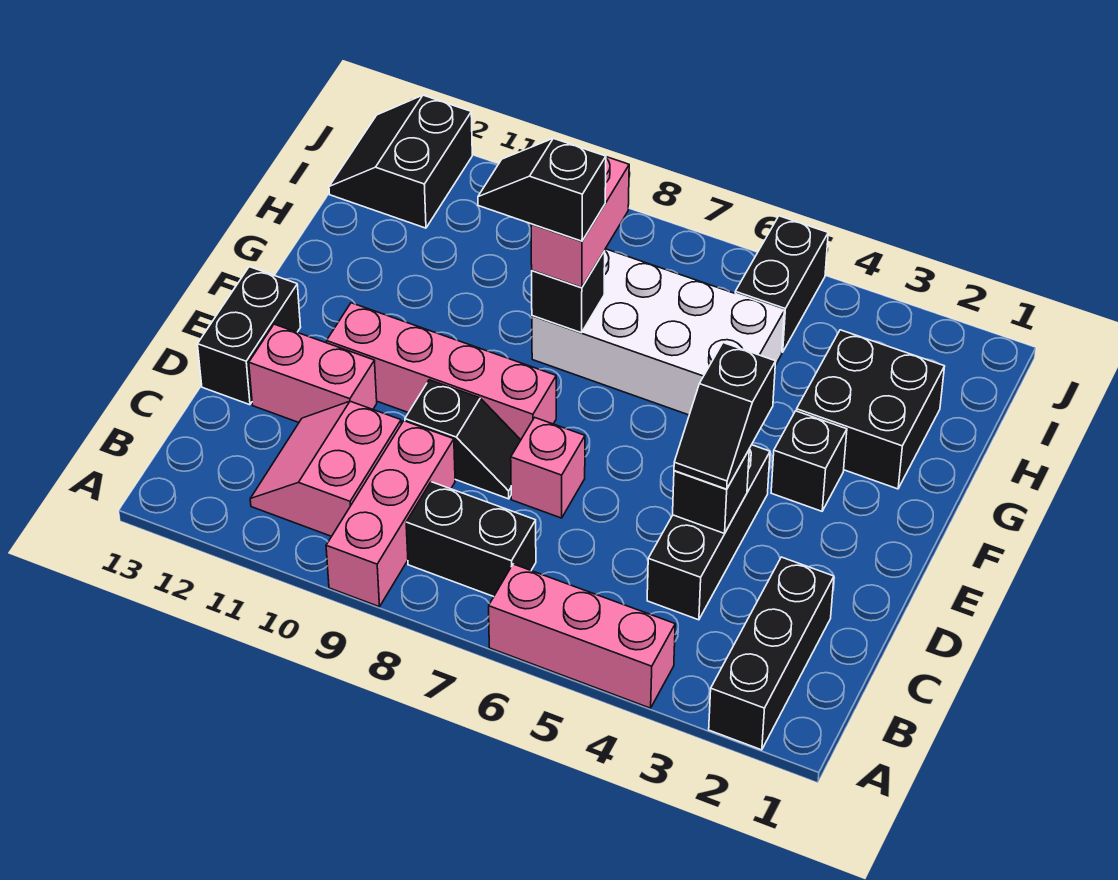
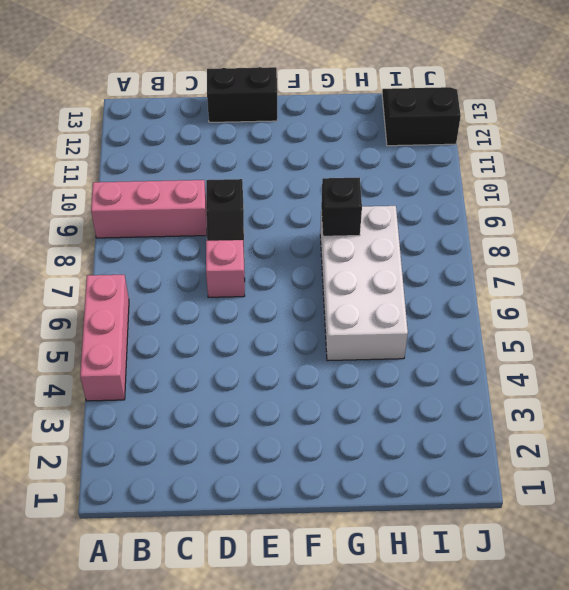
none -> black brick A2:C2 level 1
none -> black brick B7:B8 level 1
none -> pink slope B10:C11 level 1 top 10

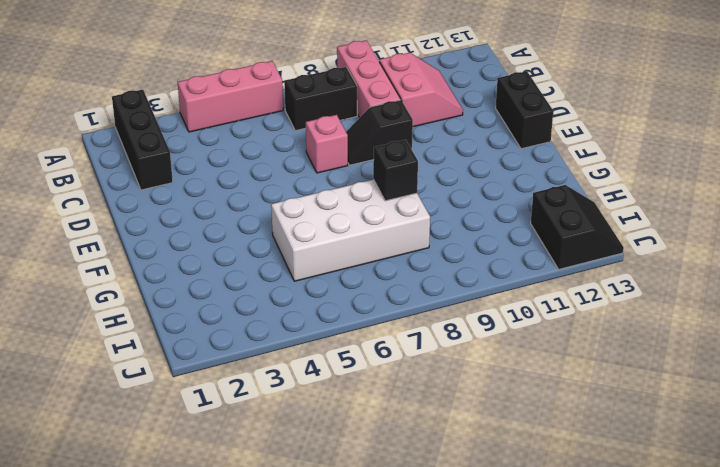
none -> black brick C4:E4 level 1
none -> pink brick D11:D12 level 1
none -> pink brick E8:E11 level 1

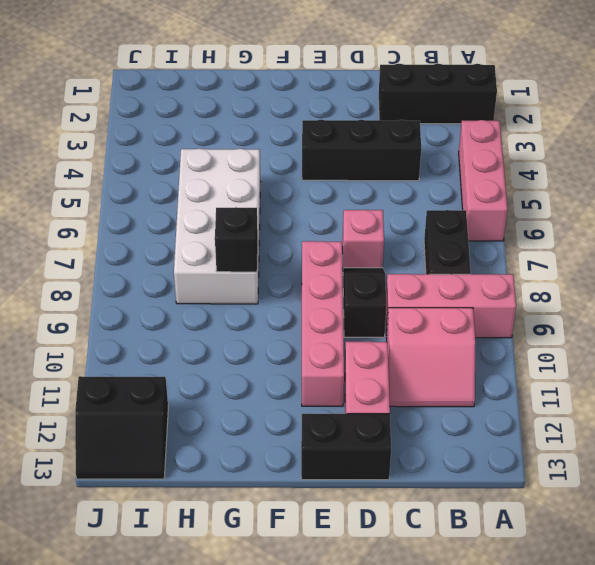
none -> black brick F3 level 1
none -> black brick G2:H3 level 1
none -> black brick I5:J5 level 1

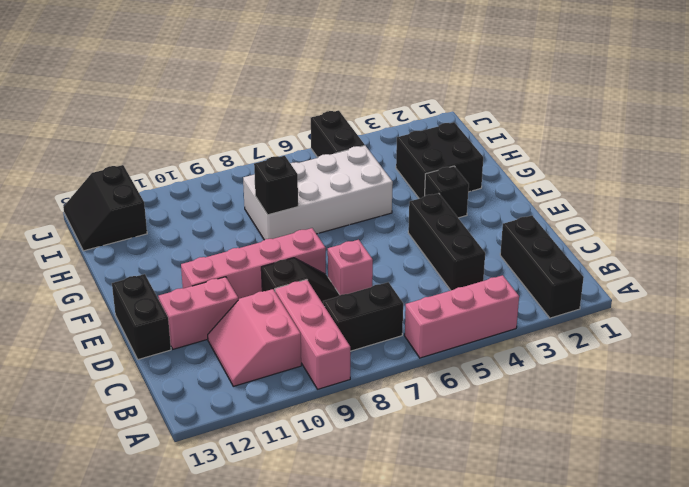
none -> black brick D4 level 2
none -> black slope D4:E4 level 3 top E
none -> pink brick G8:H8 level 3

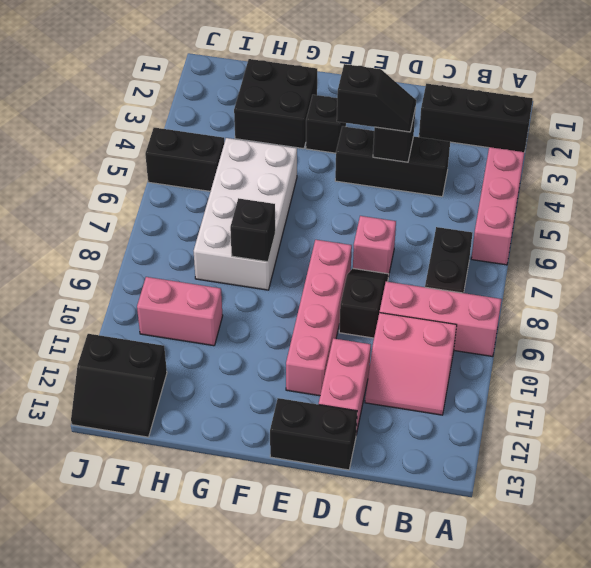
pink brick H10:I10 level 1 -> pink brick G8:H8 level 3
none -> black slope G8:G9 level 4 top 8

